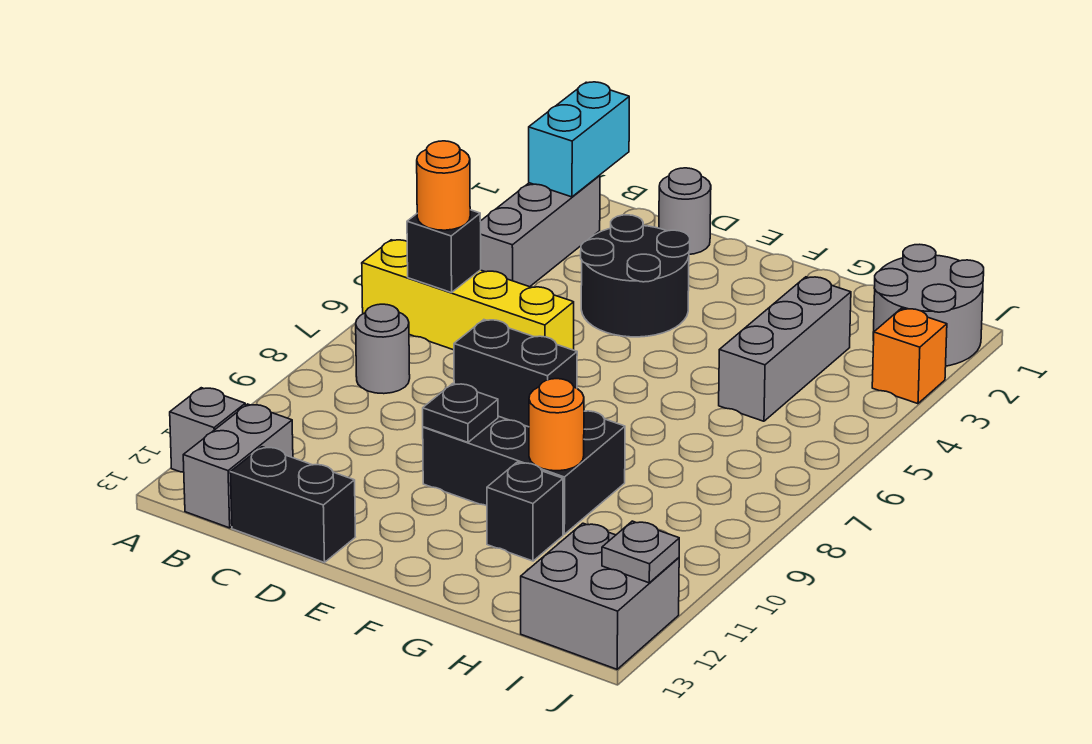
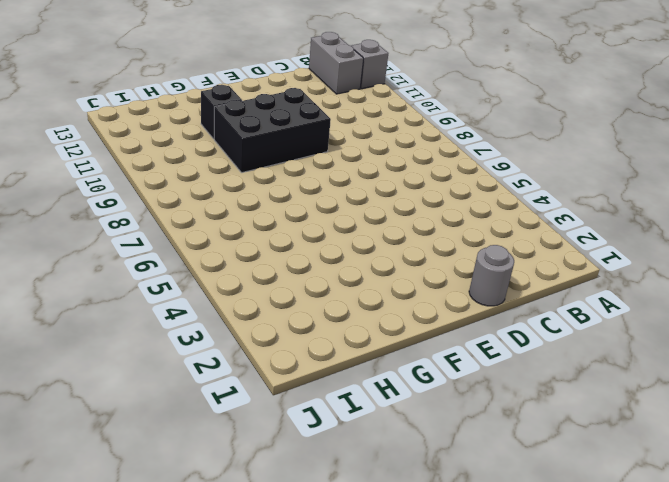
none -> yellow brick A6:D6 level 1
none -> grey brick B2:B4 level 1
none -> grey round brick B8 level 1

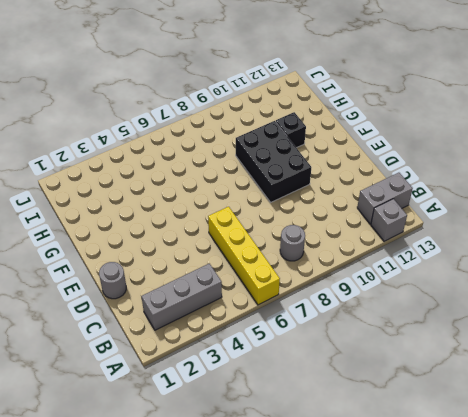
none -> black brick C13:D13 level 1
none -> black round brick D3:E4 level 1
none -> grey brick H3:H5 level 1

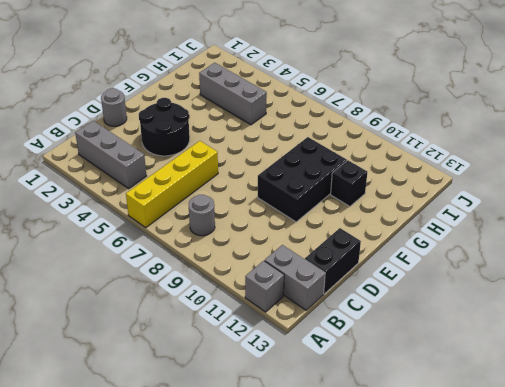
none -> grey round brick I1:J2 level 1
none -> grey brick I12:J13 level 1
none -> orange brick J3 level 1

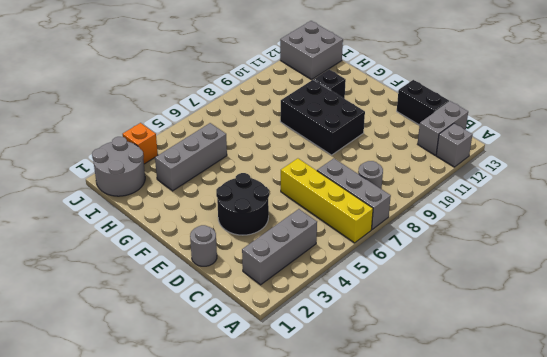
grey brick A7:C7 level 1 -> none
none -> cyan brick B1:B2 level 2
none -> black brick B6 level 2
none -> black brick E9:F9 level 2

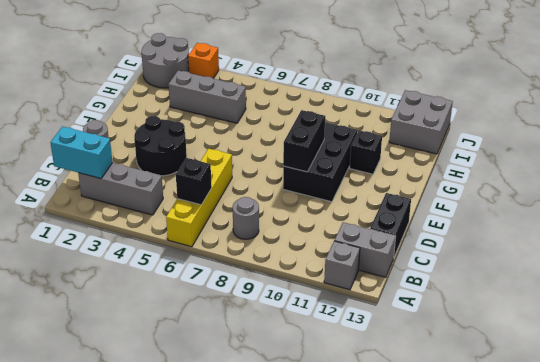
none -> black plate E10 level 2
none -> orange round brick G10 level 2
none -> grey plate J12 level 2

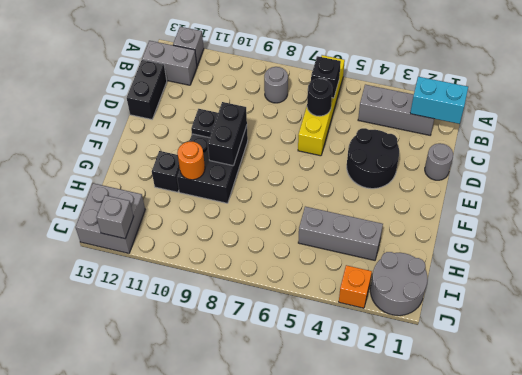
black round brick C6 level 2 -> none
grey brick J12 level 2 -> grey plate J12 level 2
none -> orange round brick B6 level 3

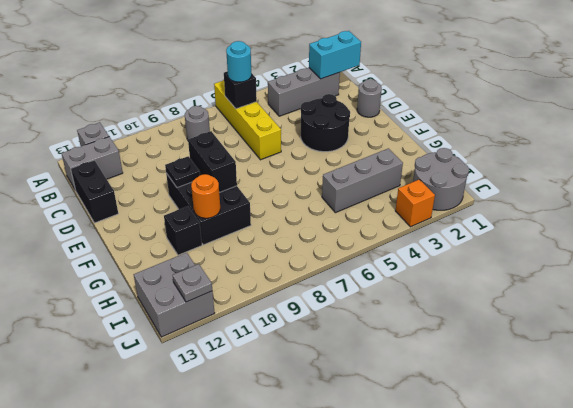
cyan round brick B6 level 3 -> orange round brick B6 level 3

